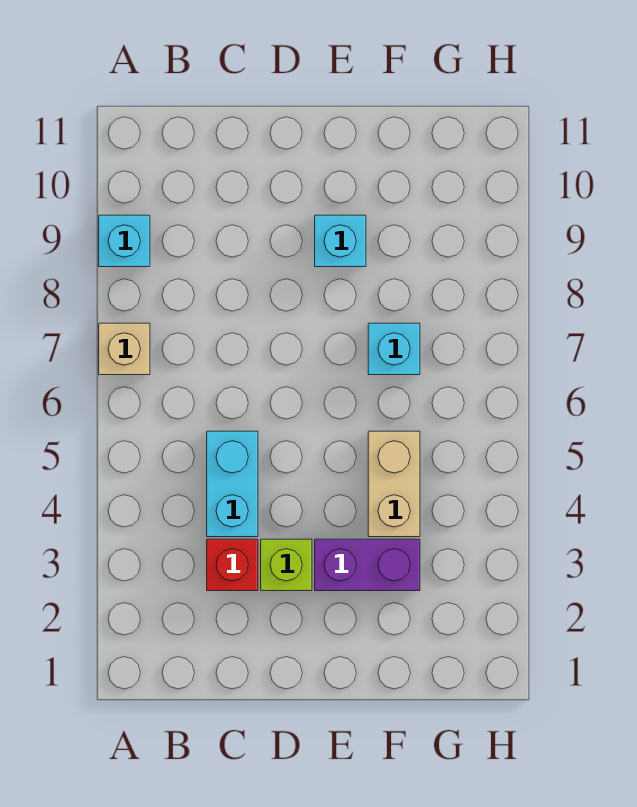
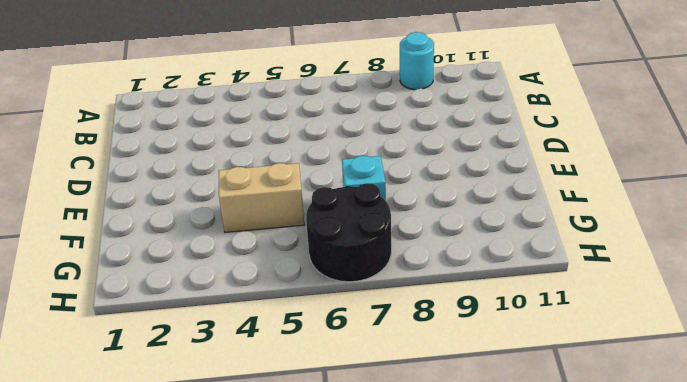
cyan round brick A9 level 1 -> cyan brick A9 level 1
black round brick G6:H7 level 1 -> none
none -> tan brick A7 level 1
none -> red brick C3 level 1

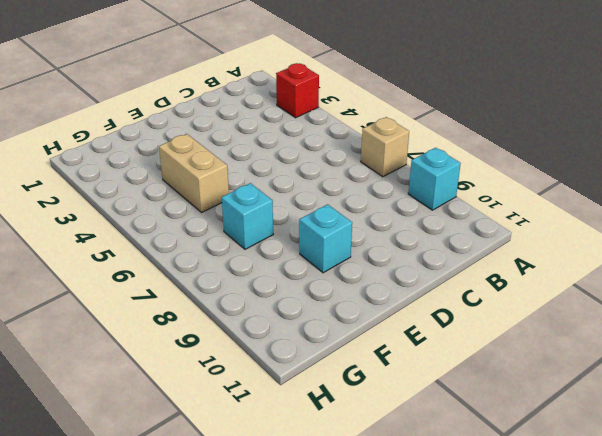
red brick A3 level 1 -> red brick C3 level 1
none -> cyan brick C4:C5 level 1
none -> lime brick D3 level 1

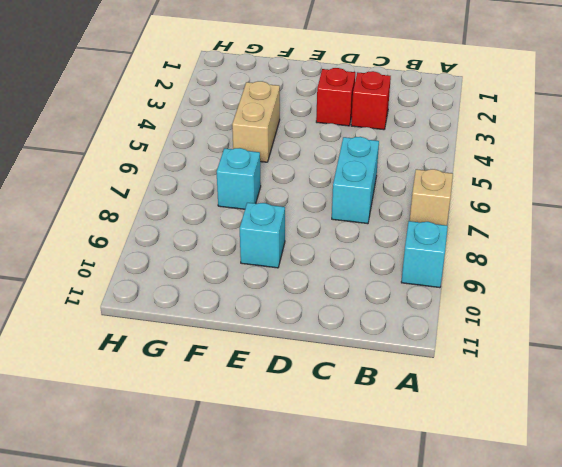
cyan brick C6:C7 level 1 -> cyan brick C4:C5 level 1
red brick D3 level 1 -> lime brick D3 level 1
none -> purple brick E3:F3 level 1

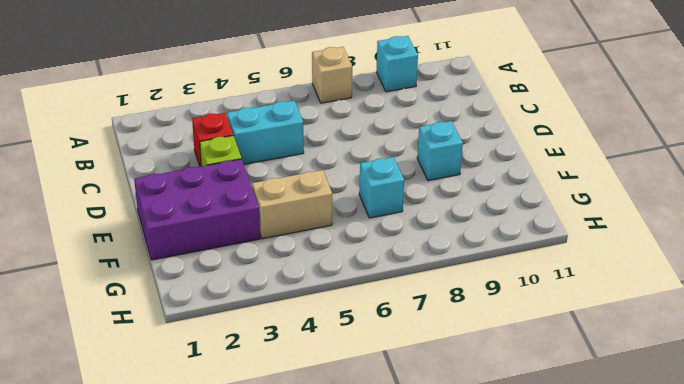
purple brick E1:F3 level 1 -> purple brick E3:F3 level 1

